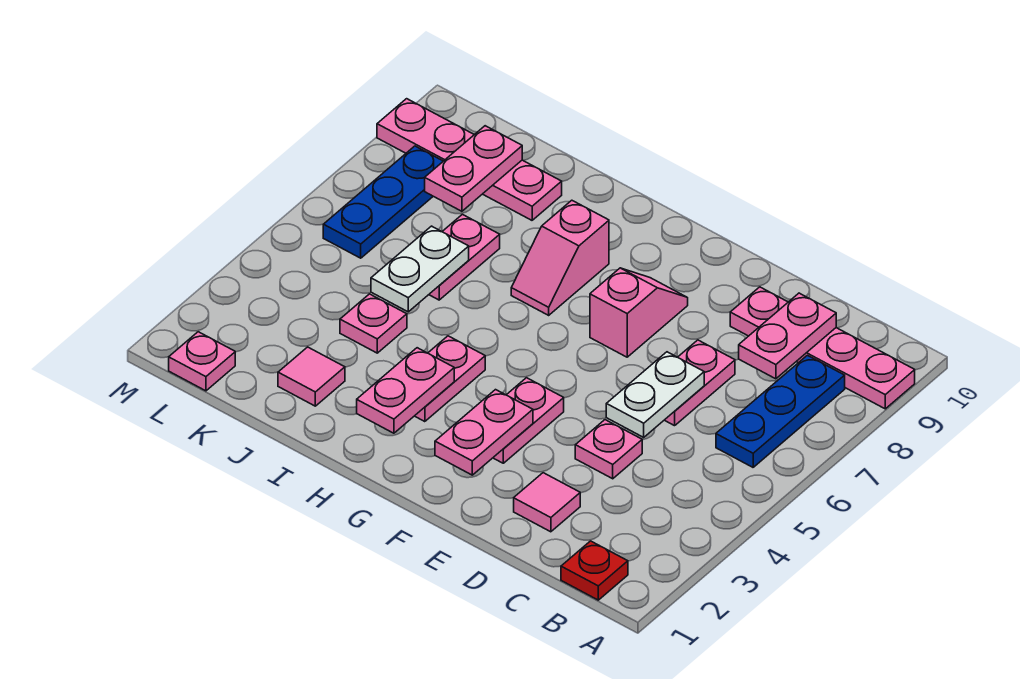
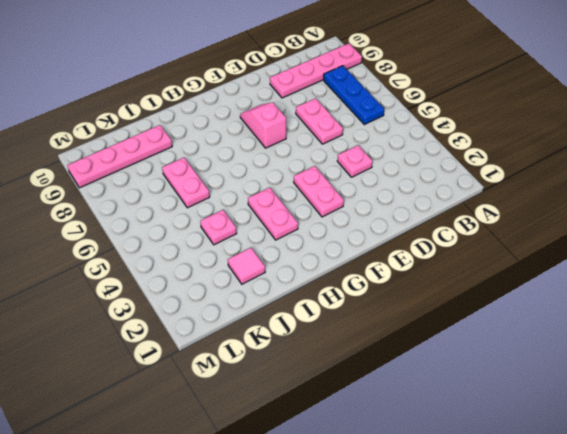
none -> red plate B1 level 1
none -> pink tile D2 level 1
none -> pink slope H7:H8 level 1 top 8

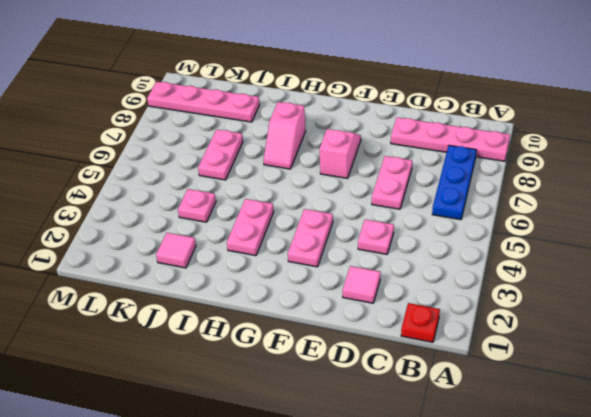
none -> pink plate L1 level 1
none -> blue plate L6:L8 level 1
none -> pink plate C8:C9 level 2

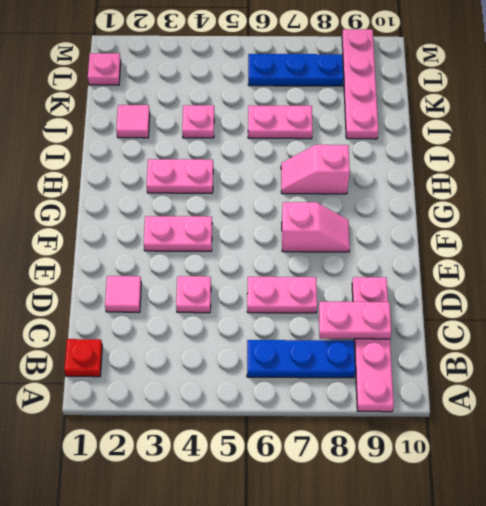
none -> white plate D5:D6 level 2
none -> pink plate F2:F3 level 2
none -> pink plate H2:H3 level 2

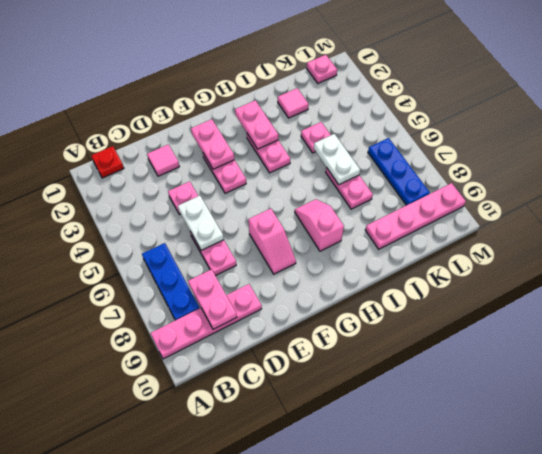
none -> pink plate K8:K9 level 2

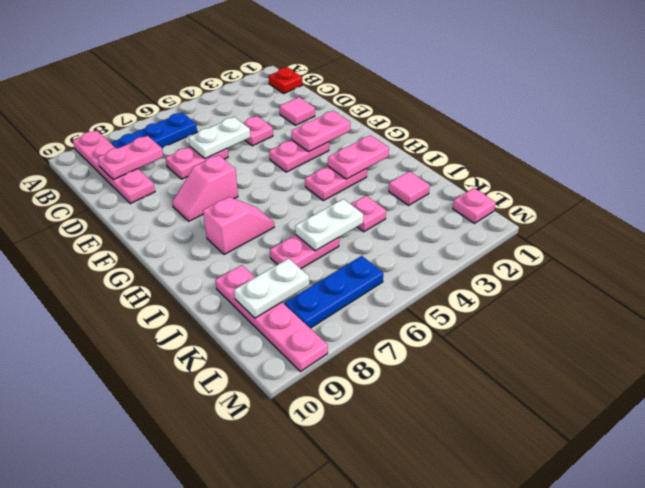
white plate K8:K9 level 2 -> pink plate K8:K9 level 2

